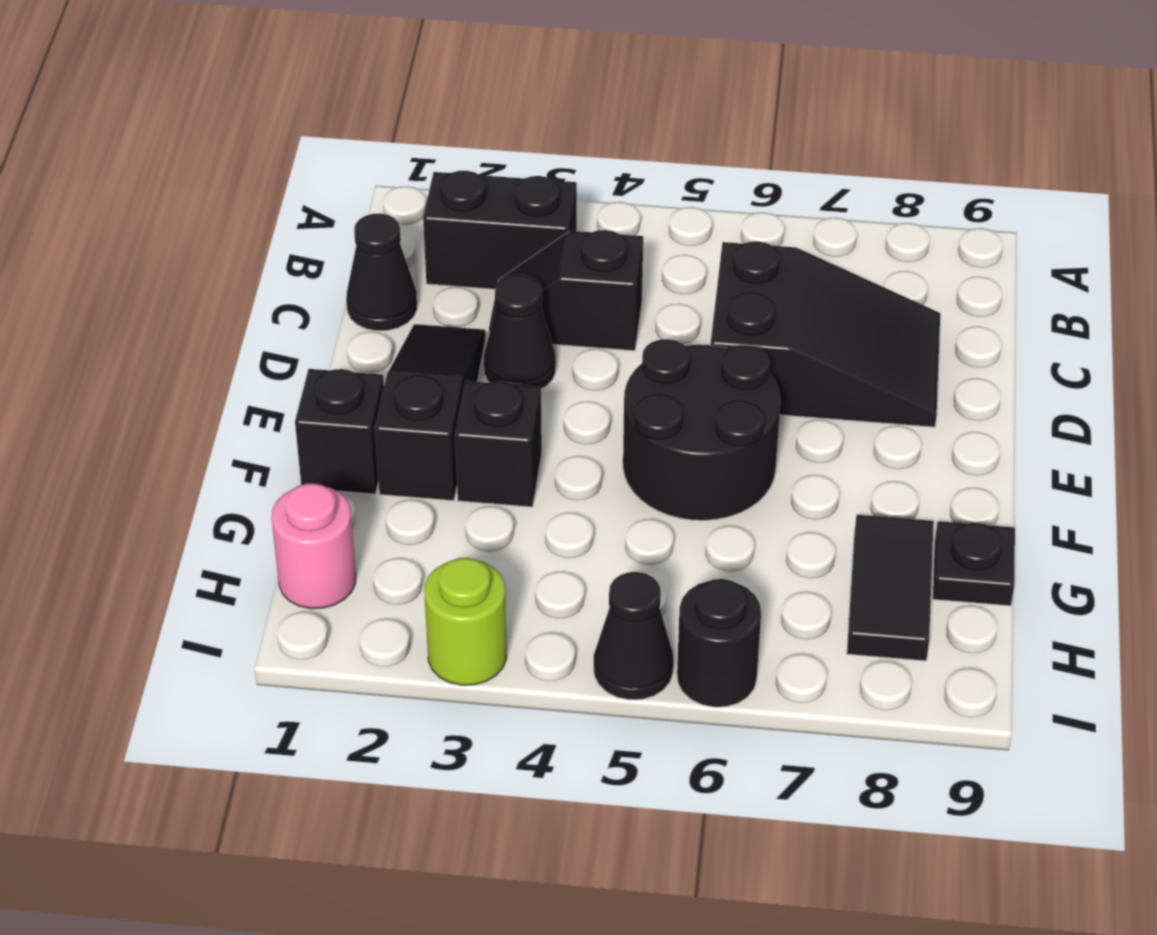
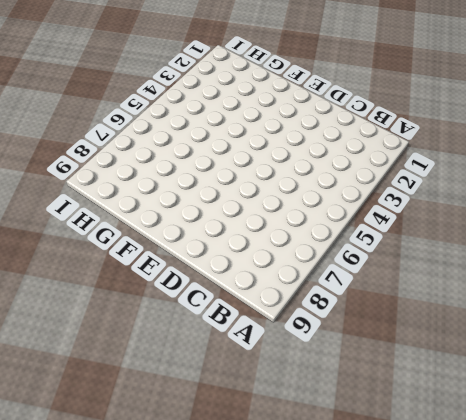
none -> black brick B2:B3 level 1
none -> black cone C1 level 1
none -> black slope C3:C4 level 1 top 4

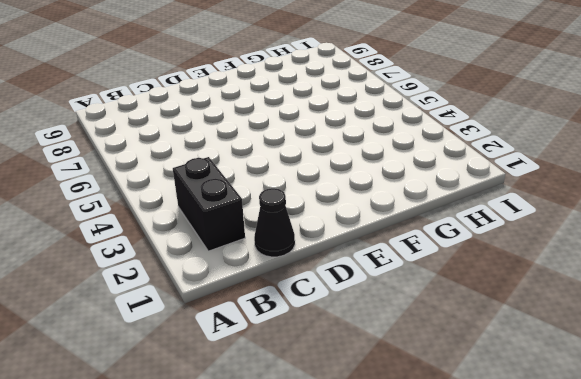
none -> black slope C3:C4 level 1 top 4
none -> black slope C6:D8 level 1 top 6
none -> black slope D2:F2 level 1 top F

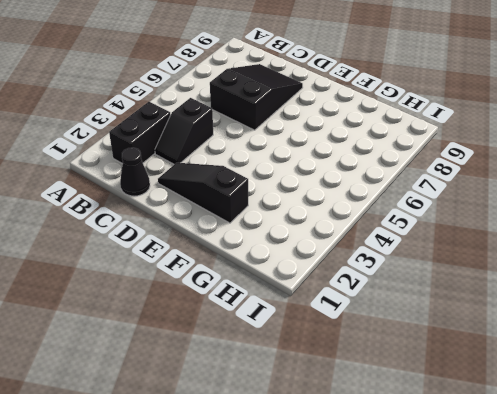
none -> black cone D3 level 1
none -> black round brick E5:F6 level 1
none -> black brick F1 level 1

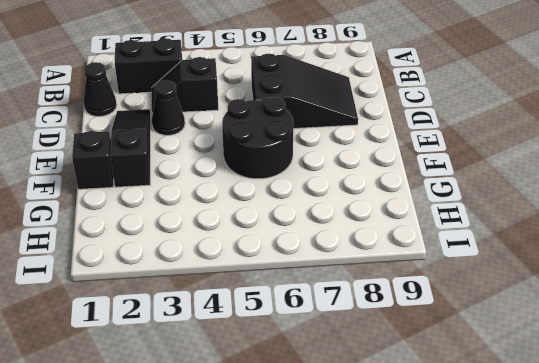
none -> black brick F3 level 1
none -> black tile G8:H8 level 1
none -> black plate G9 level 1

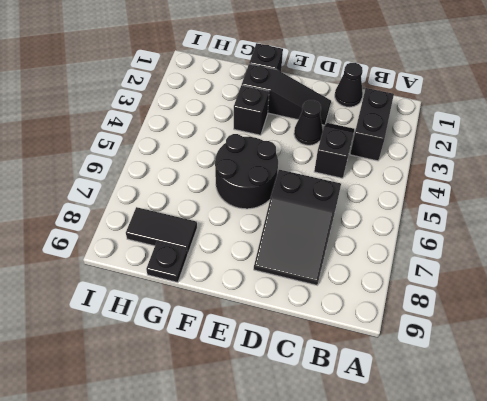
none -> pink round brick H1 level 1
none -> lime round brick I3 level 1
none -> black cone I5 level 1

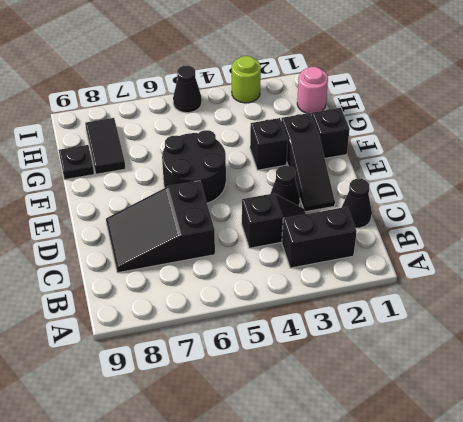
none -> black round brick I6 level 1

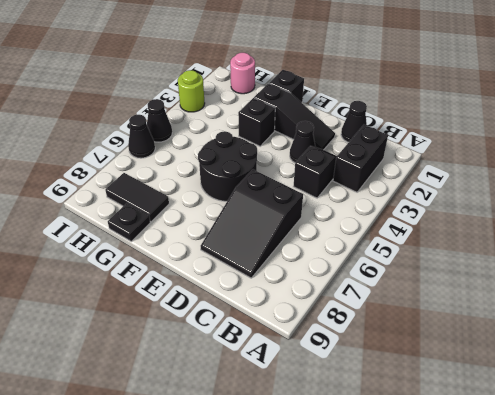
black cone I6 level 1 -> black round brick I6 level 1

